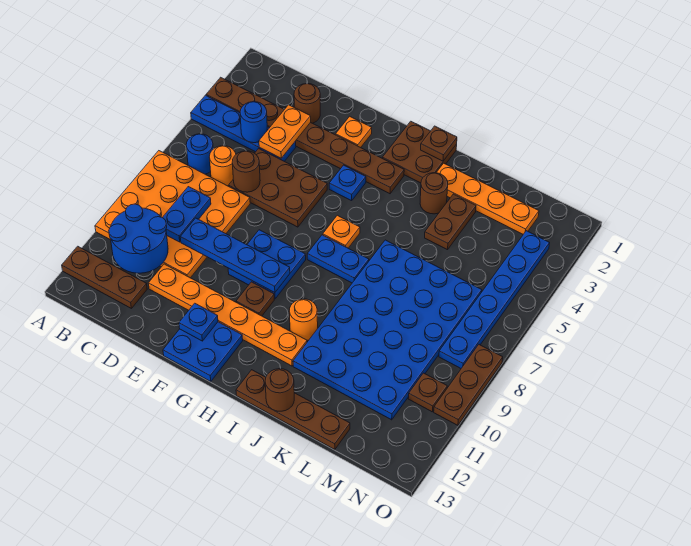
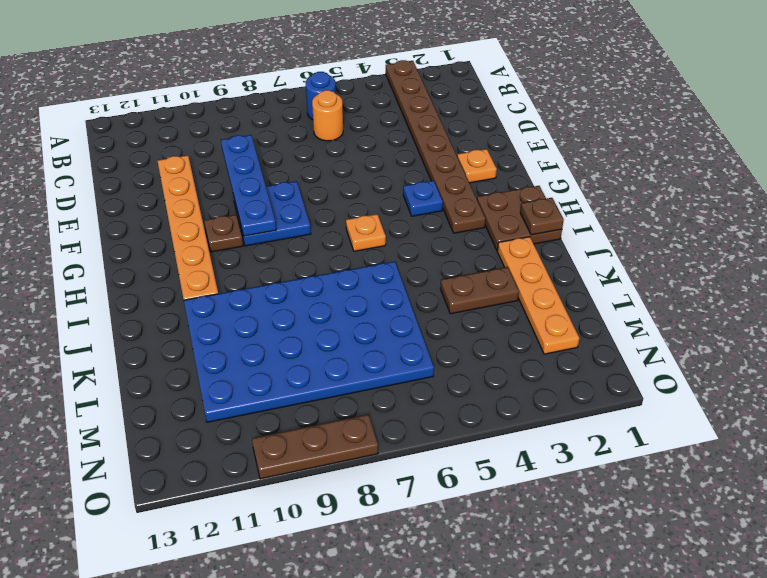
none -> blue plate A4:D4 level 1
none -> orange plate A7:D10 level 1
none -> brown plate A12:C12 level 1
none -> brown round brick D2 level 1

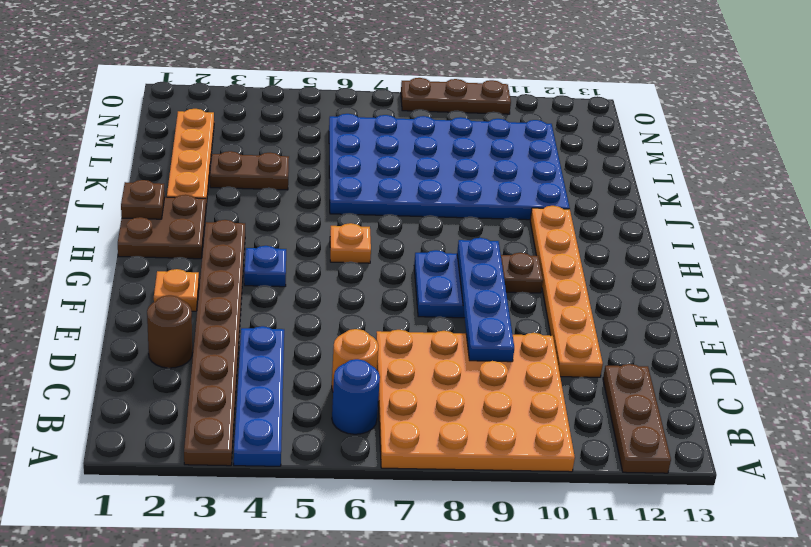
none -> brown plate D5:F6 level 1
none -> blue plate F12:G13 level 1
none -> blue plate H7:I7 level 1
none -> orange round brick I10 level 1

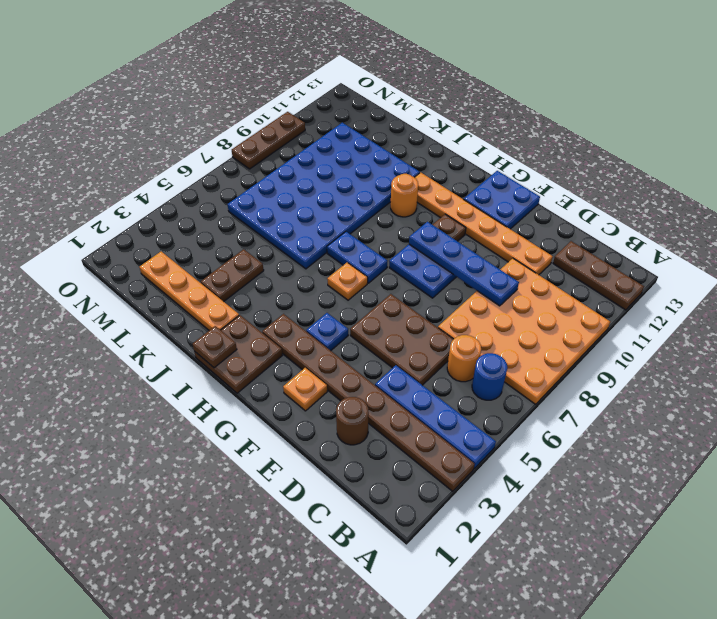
none -> brown plate I13:L13 level 1
none -> brown round brick J3 level 1
none -> blue plate N3:N8 level 1
none -> brown plate N10 level 1

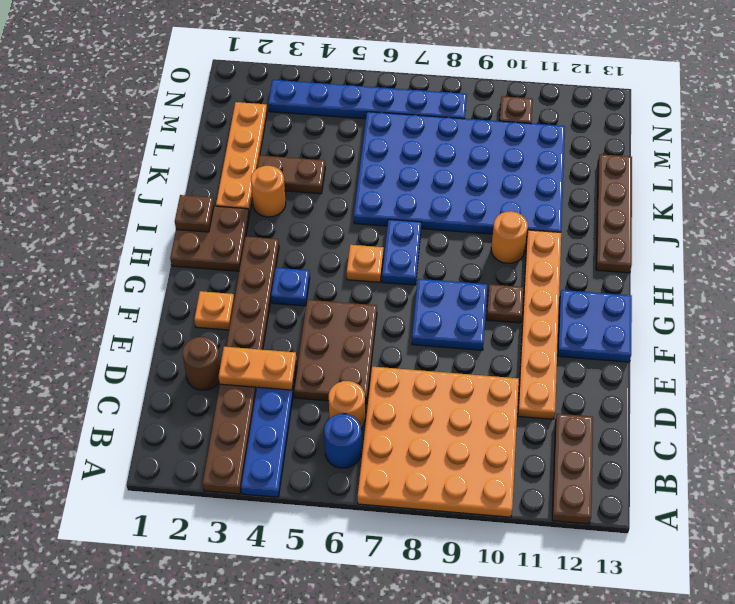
orange round brick J3 level 1 -> brown round brick J3 level 1
none -> brown plate O8:O10 level 1
none -> blue round brick B10:C11 level 2
none -> blue round brick C4 level 2
none -> blue plate C8:C9 level 2

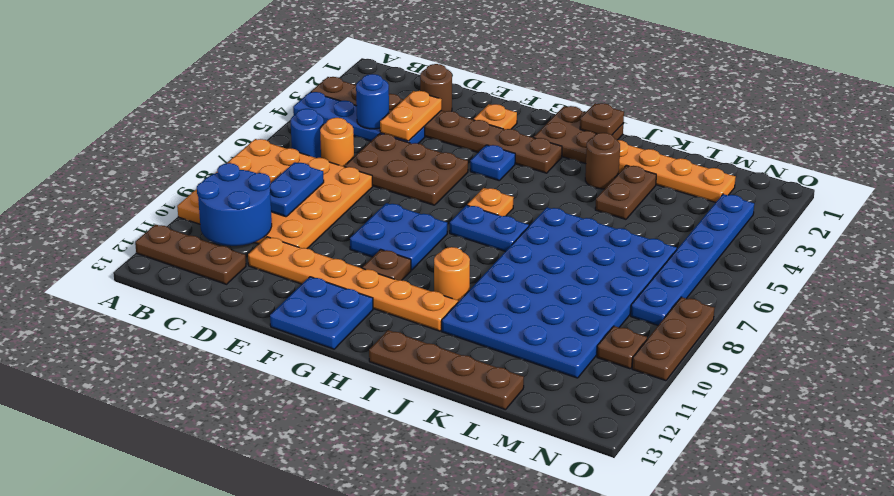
none -> brown round brick D6 level 2
none -> blue plate D9:G9 level 2
none -> blue plate F12 level 2
none -> brown round brick J13 level 2

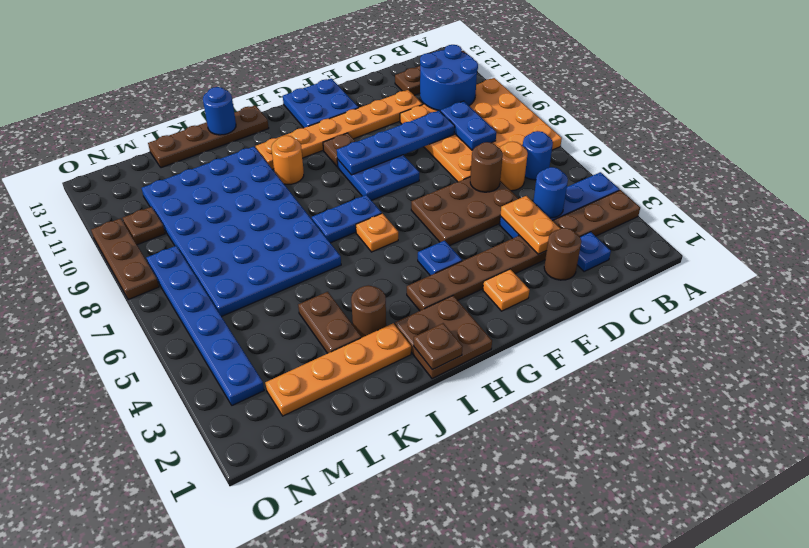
blue plate C2 level 1 -> blue plate F12 level 2
blue round brick J13 level 2 -> brown round brick J13 level 2

